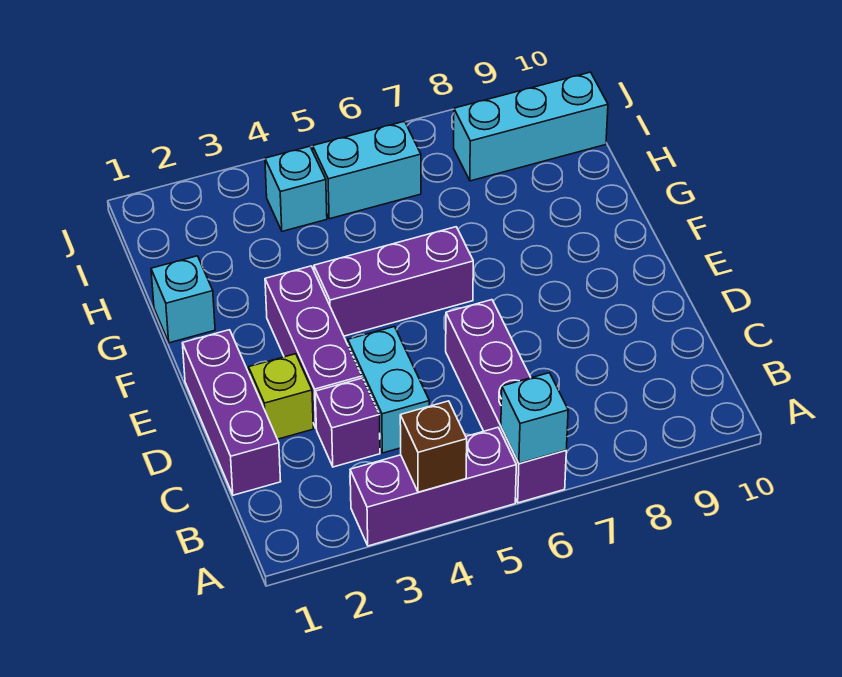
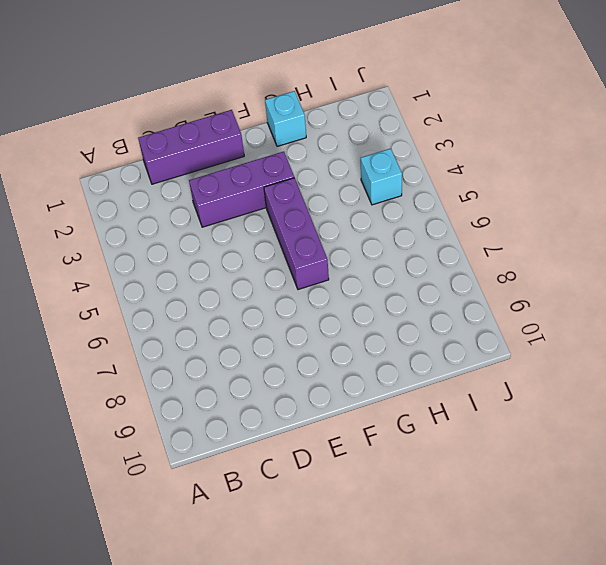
none -> purple brick A3:A5 level 1
none -> purple brick A6:D6 level 1
none -> purple brick C3 level 1

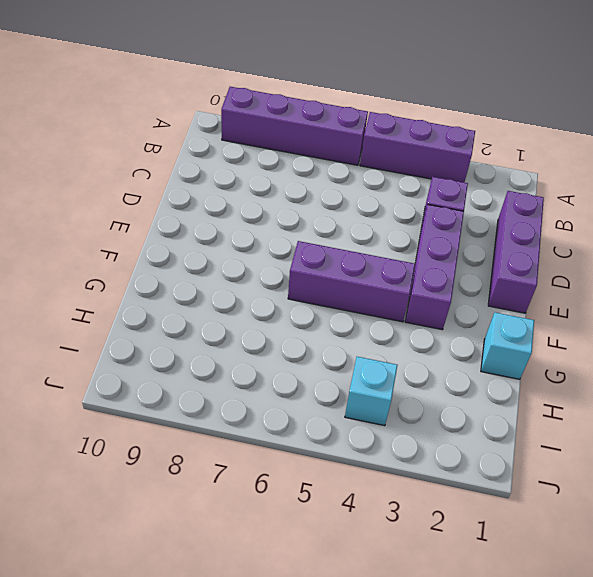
purple brick A6:A9 level 1 -> purple brick A6:D6 level 1
none -> cyan brick C4:D4 level 1
none -> lime brick D2 level 1
none -> cyan brick I5:I6 level 1

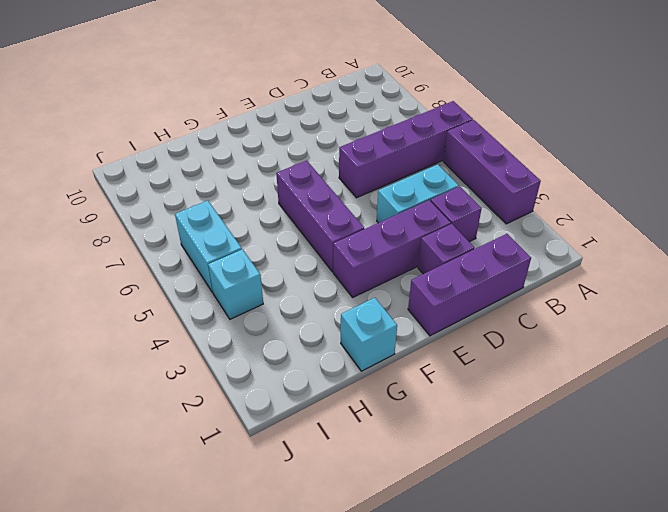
purple brick D2 level 1 -> lime brick D2 level 1
none -> cyan brick I8:I10 level 1
none -> brown brick A4 level 2
none -> cyan brick A6 level 2

